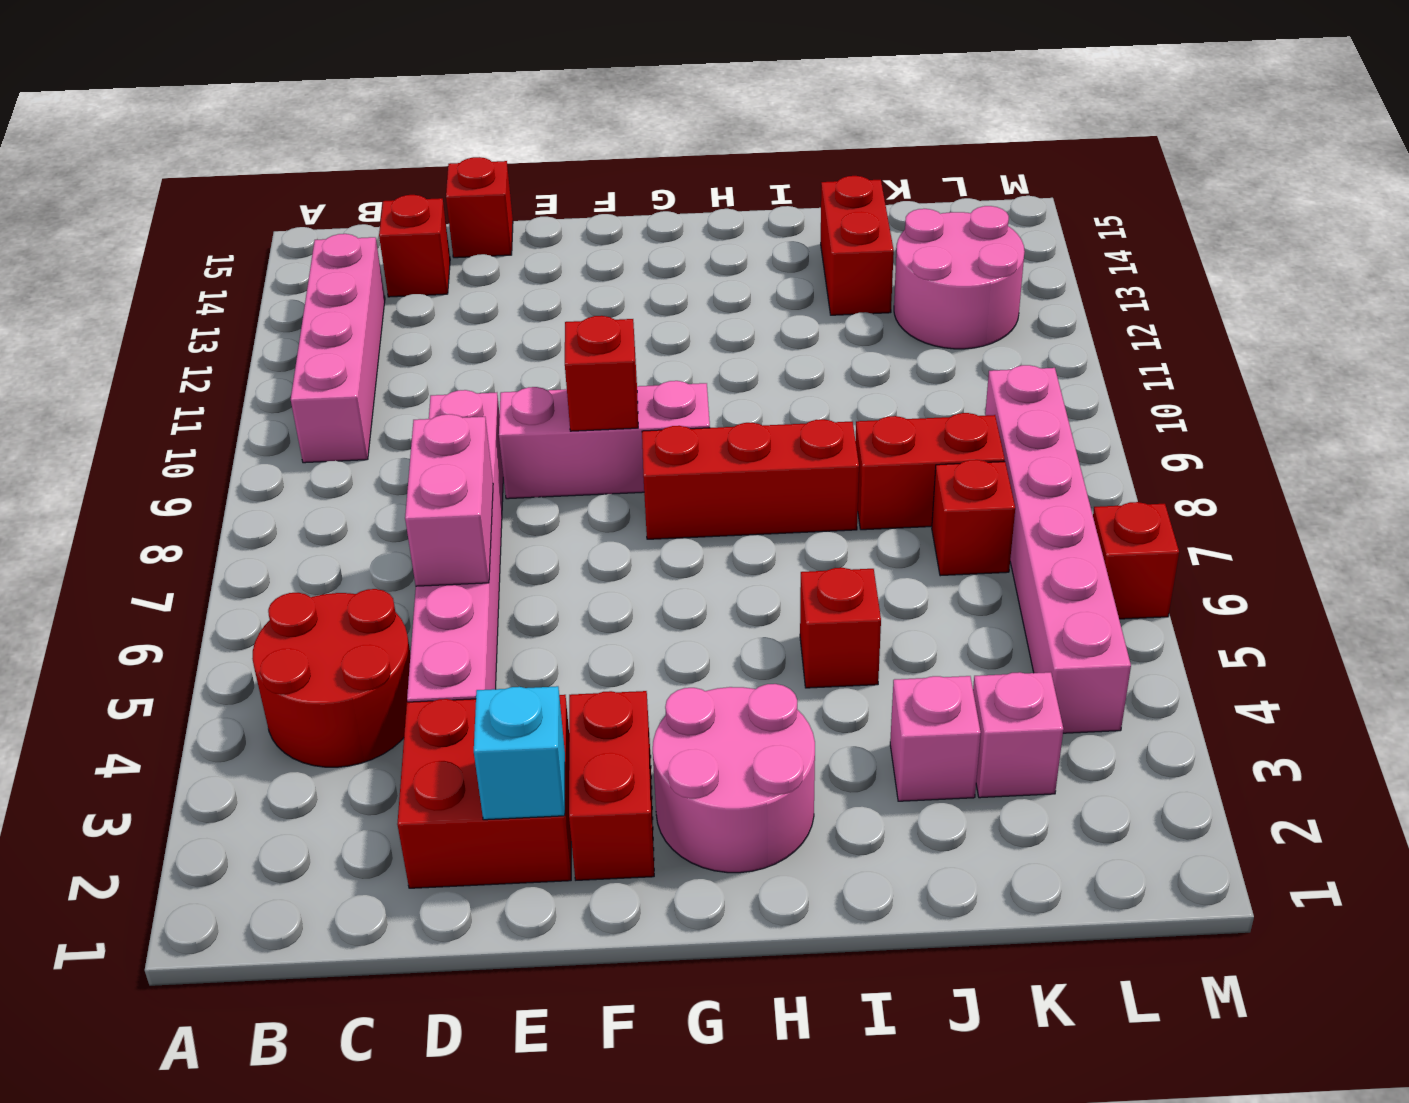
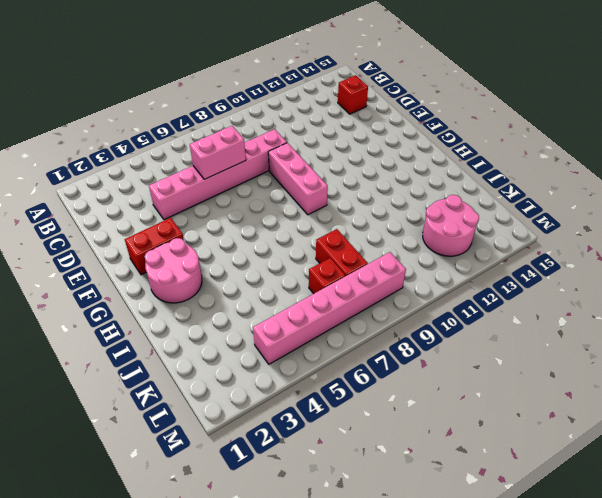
none -> red round brick B4:C5 level 1
none -> pink brick B10:B13 level 1
none -> red brick D2:E3 level 1

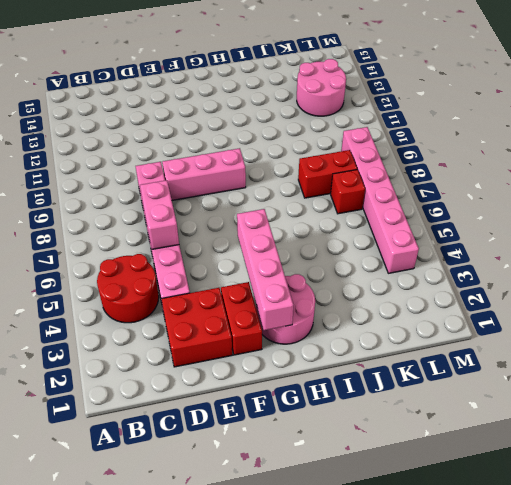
pink brick G2:G5 level 2 -> pink brick B10:B13 level 1
none -> red brick C14 level 1
none -> red brick D15 level 1
none -> red brick G8:I8 level 1

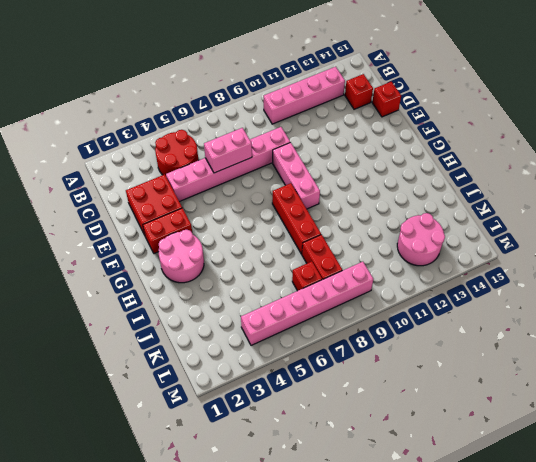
none -> red brick I5 level 1
none -> pink brick J3 level 1
none -> red brick J13:J14 level 1

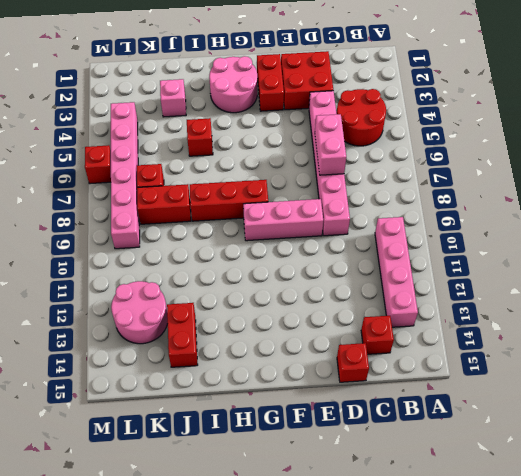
none -> pink brick K3 level 1
none -> cyan brick E2 level 2
none -> red brick F9 level 2

